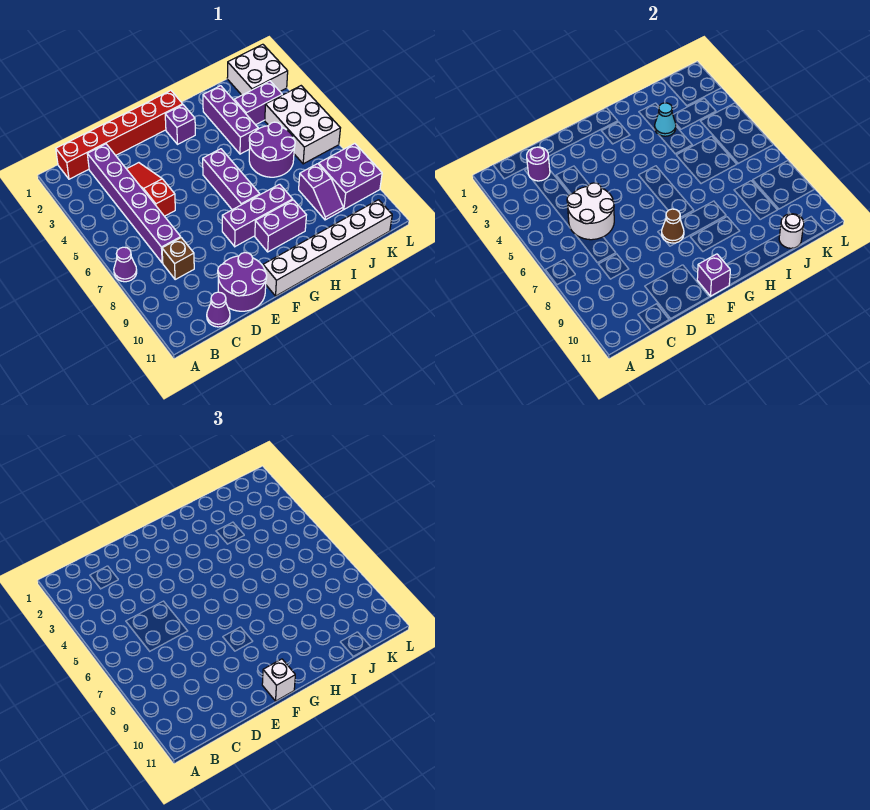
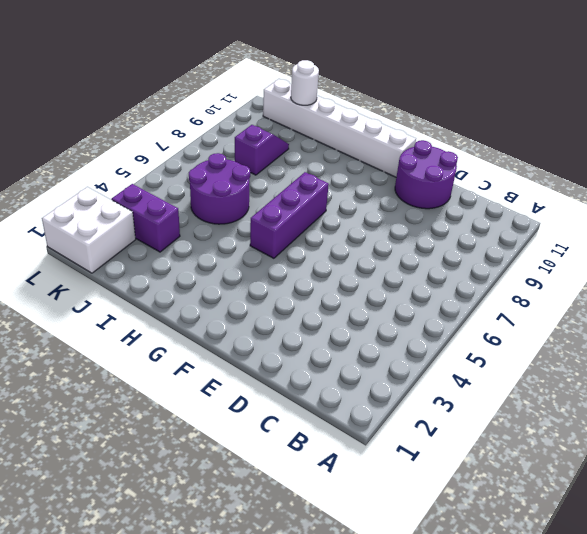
none -> purple cone A7 level 1
none -> red brick B1:G1 level 1
none -> purple brick C2:C7 level 1

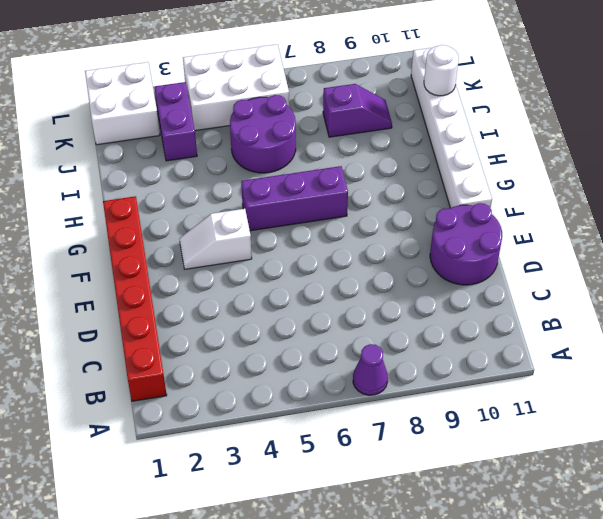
white slope F3:F4 level 1 top 4 -> none
none -> purple brick C2:C7 level 1
none -> brown brick C8 level 1
none -> purple cone C11 level 1

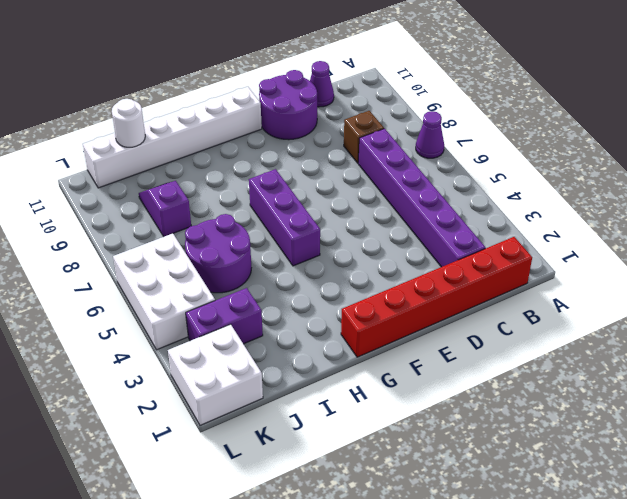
none -> red slope D3:D5 level 1 top 5
none -> purple brick F8:H8 level 1
none -> purple brick G2 level 1

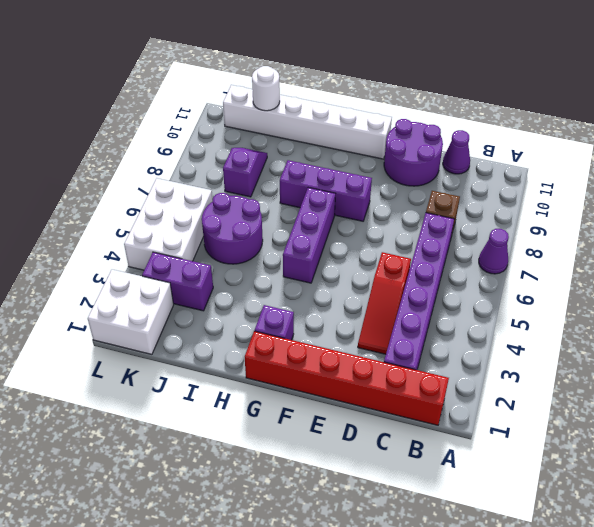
none -> purple brick G9:H9 level 1
none -> purple brick I2:I4 level 1
none -> purple brick K8:L9 level 1

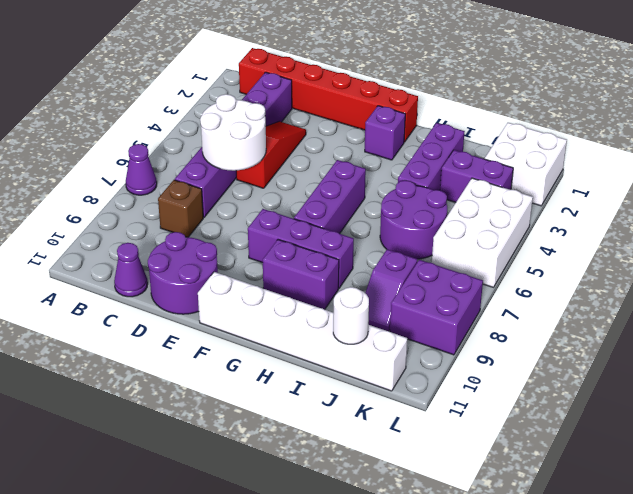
none -> purple round brick C2 level 2
none -> brown cone F8 level 2
none -> purple brick F11 level 2

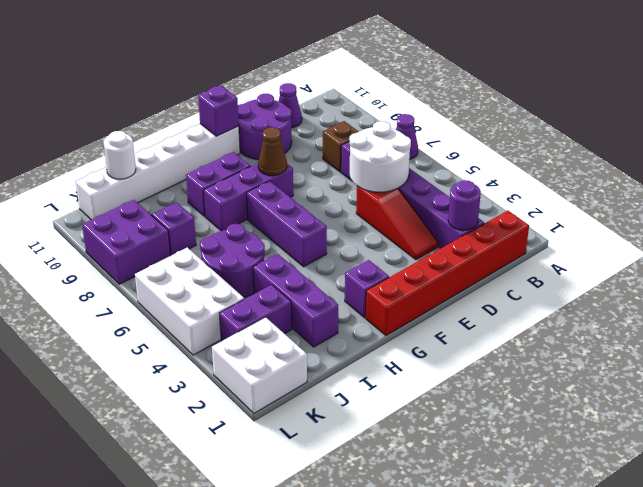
none -> cyan cone I3 level 2
none -> white brick F11 level 3

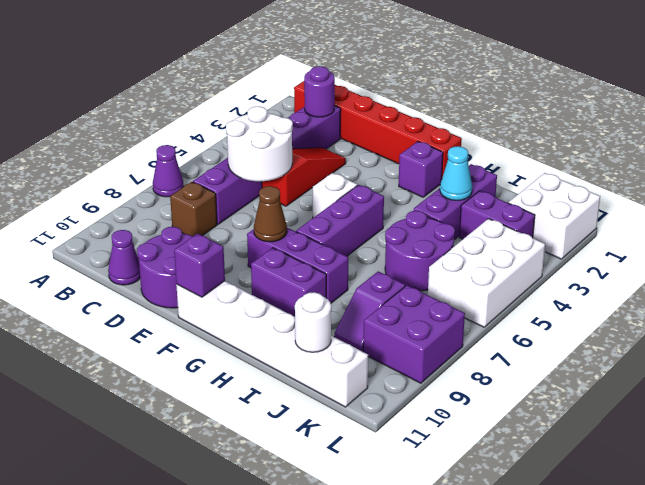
white brick F5 level 1 -> white brick F11 level 3

